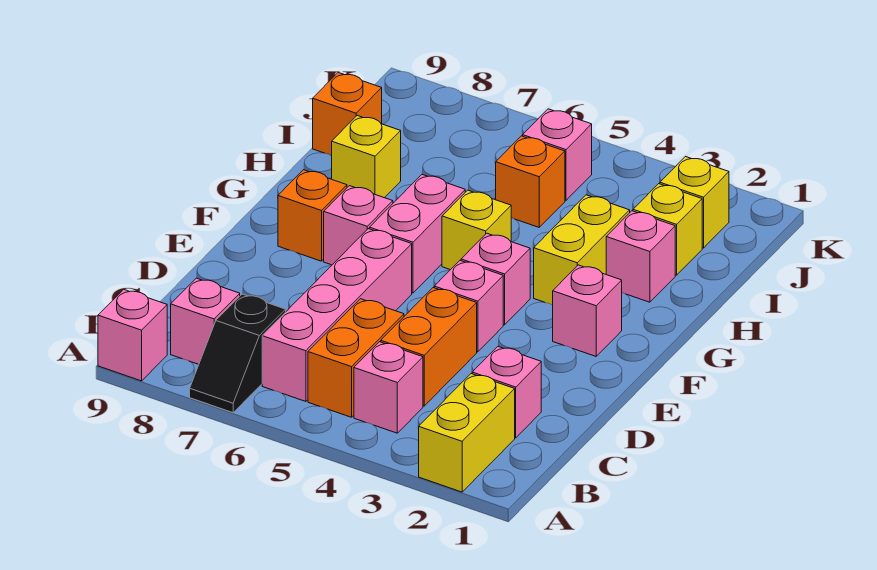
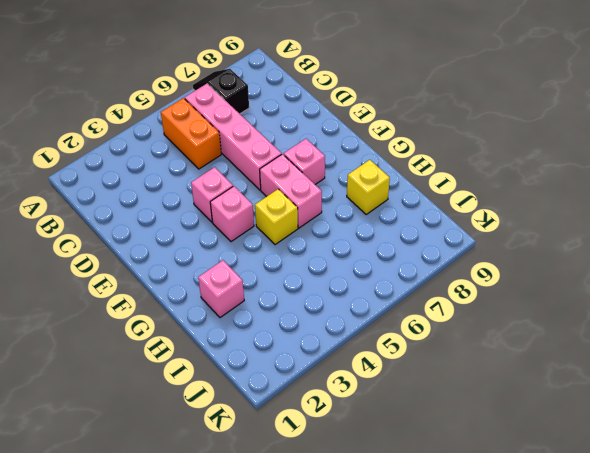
none -> yellow brick A2:B2 level 1
none -> pink brick A9 level 1
none -> pink brick B4 level 1

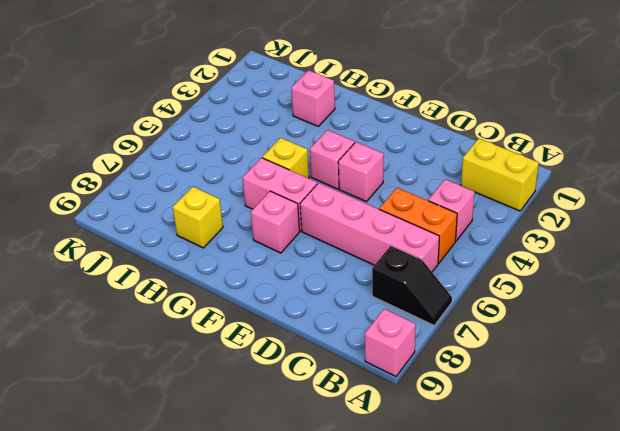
none -> pink brick B8 level 1
none -> pink brick C2 level 1
none -> orange brick C4:D4 level 1

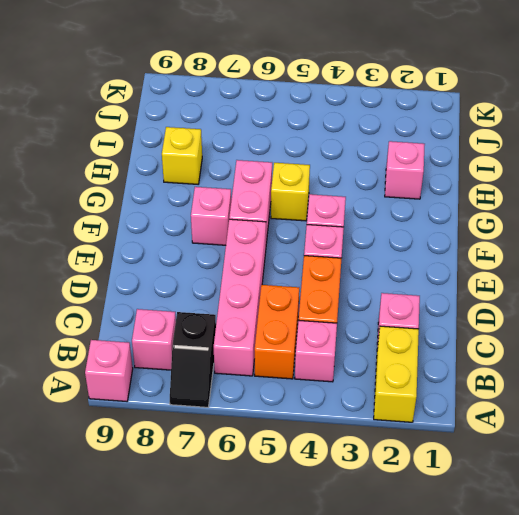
none -> pink brick F2 level 1
none -> orange brick F8 level 1
none -> yellow brick G3:H3 level 1

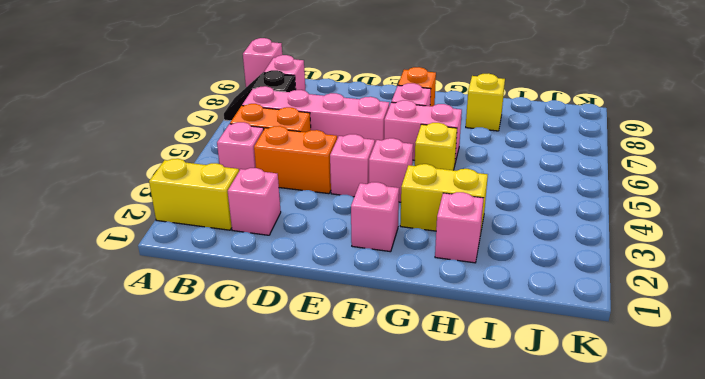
none -> yellow brick I2 level 1
none -> orange brick I5 level 1
none -> orange brick I9 level 1

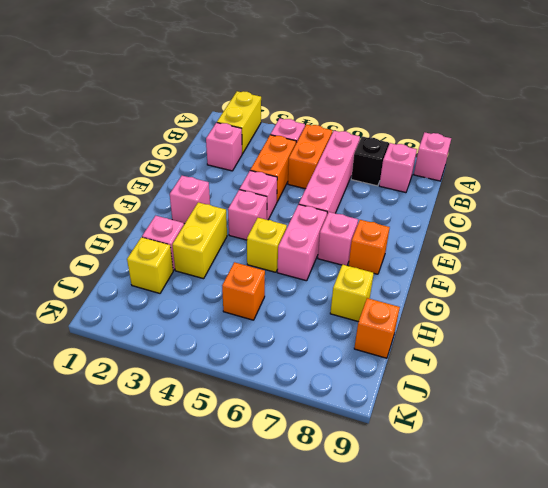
none -> yellow brick J2 level 1
none -> pink brick J5 level 1

